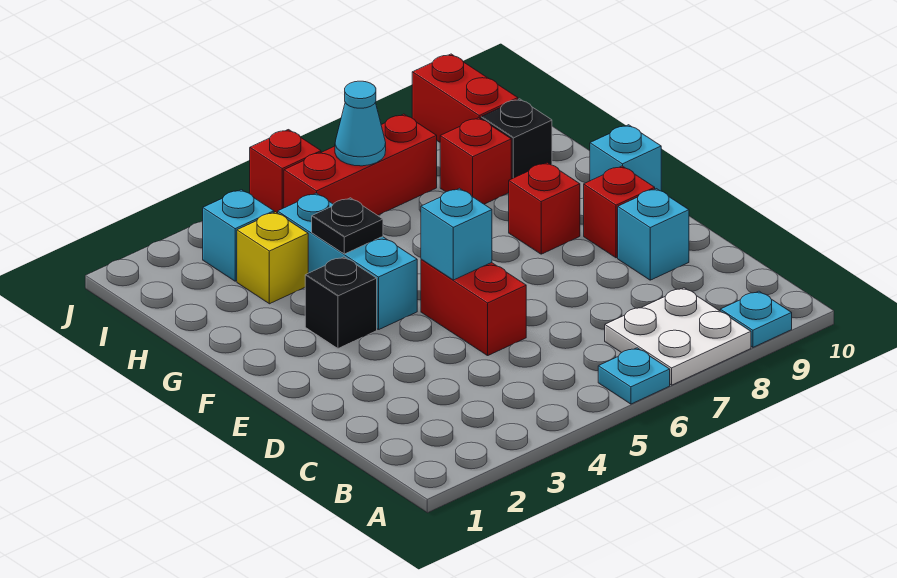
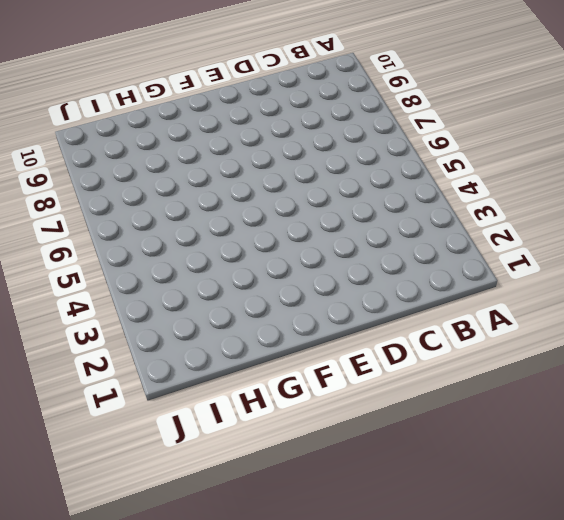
none -> cyan plate A6 level 1
none -> white plate A7:B8 level 1
none -> cyan plate A9 level 1

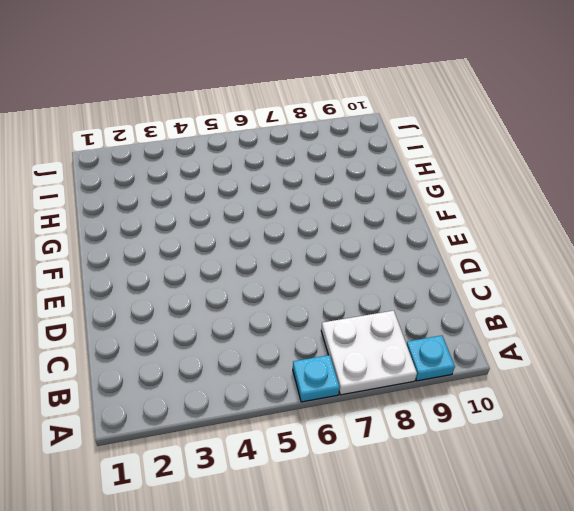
none -> red brick D5:E5 level 1
none -> cyan brick D9 level 1
none -> red brick E9 level 1

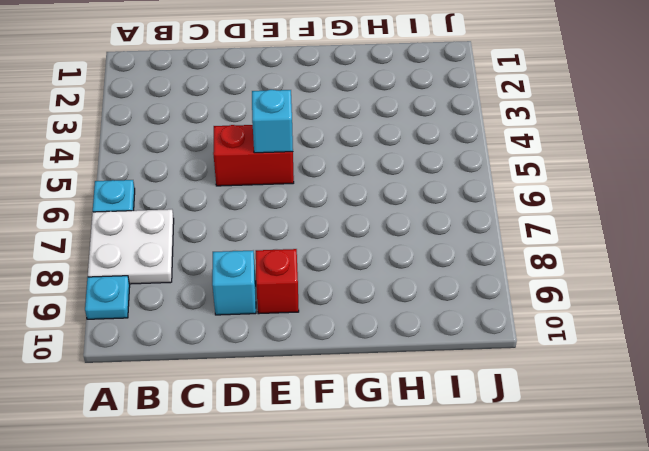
none -> black brick F3 level 1
none -> cyan brick F4:H4 level 1
none -> red brick F8 level 1

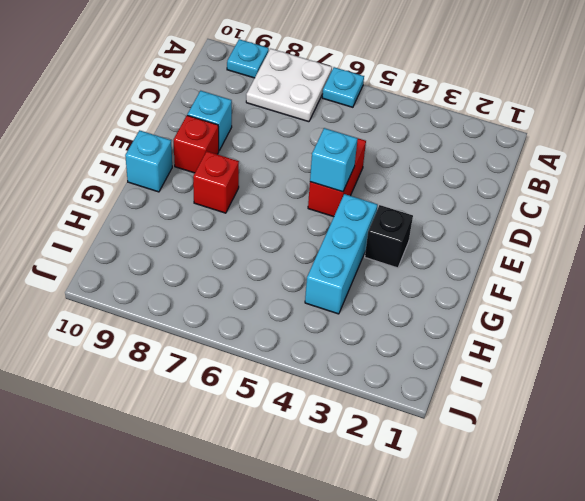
none -> yellow brick H3 level 1
none -> red brick H8 level 1
none -> black brick H9 level 1

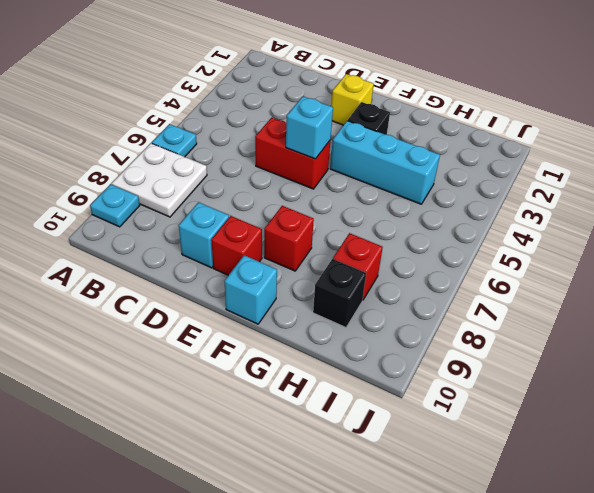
yellow brick E2 level 1 -> yellow brick H3 level 1
none -> cyan brick I3 level 1
none -> red brick I5:I7 level 1
none -> red brick I9:J9 level 1

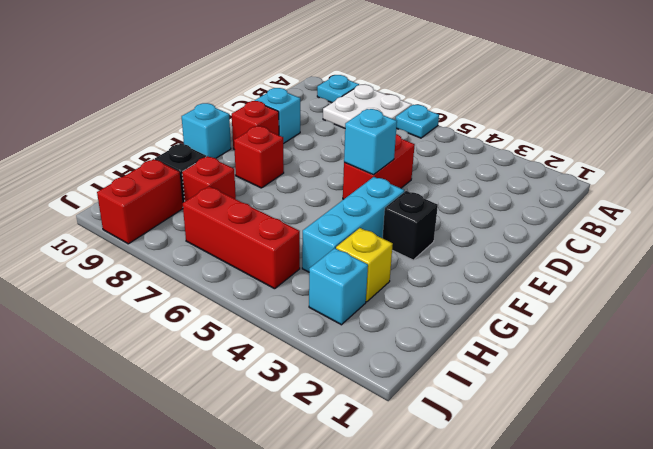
none -> red brick J5 level 1
none -> black plate G4 level 2
none -> cyan cone I6 level 2

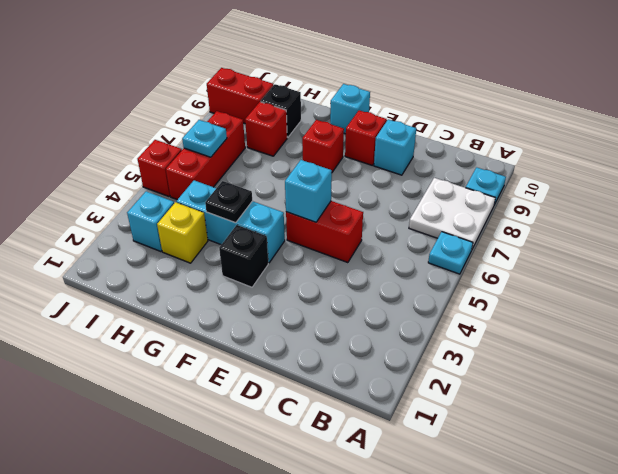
cyan plate I6 level 2 -> cyan cone I6 level 2

